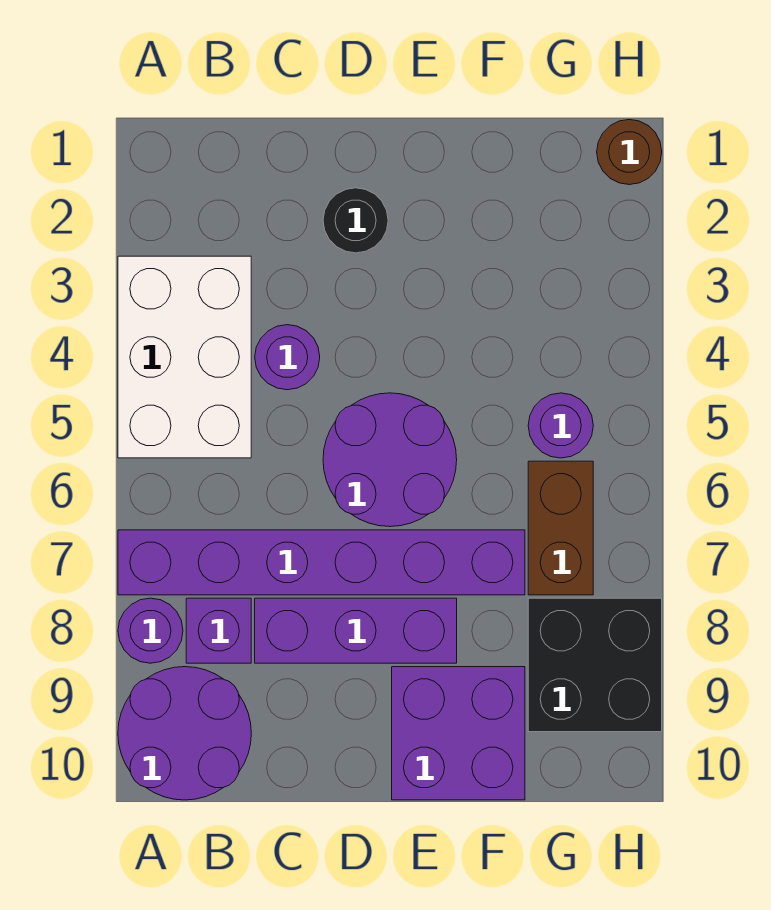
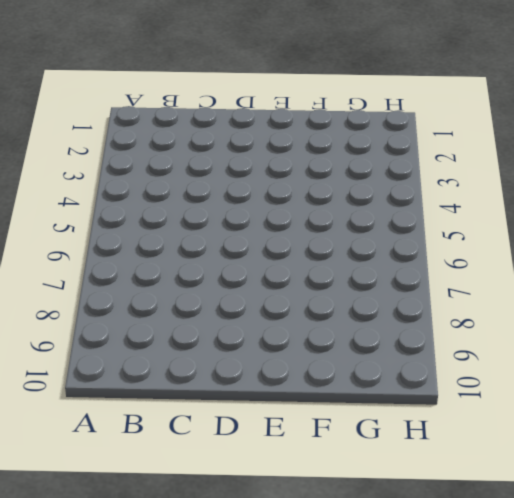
none -> white brick A3:B5 level 1
none -> purple brick A7:F7 level 1
none -> purple round brick A8 level 1

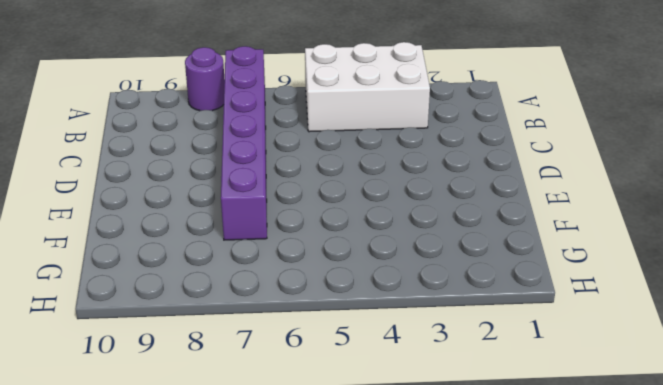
none -> purple round brick A9:B10 level 1
none -> purple brick B8 level 1
none -> purple round brick C4 level 1

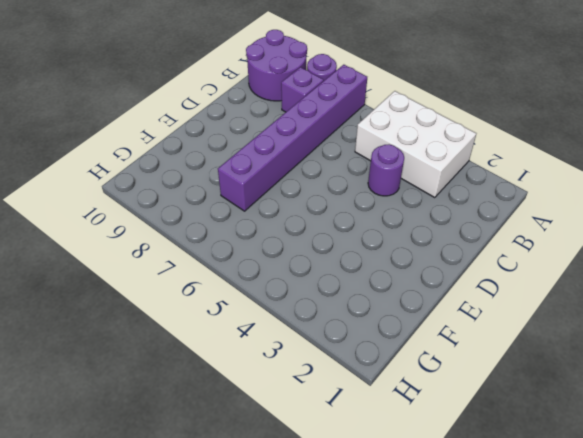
none -> purple brick C8:E8 level 1
none -> black round brick D2 level 1
none -> purple round brick D5:E6 level 1

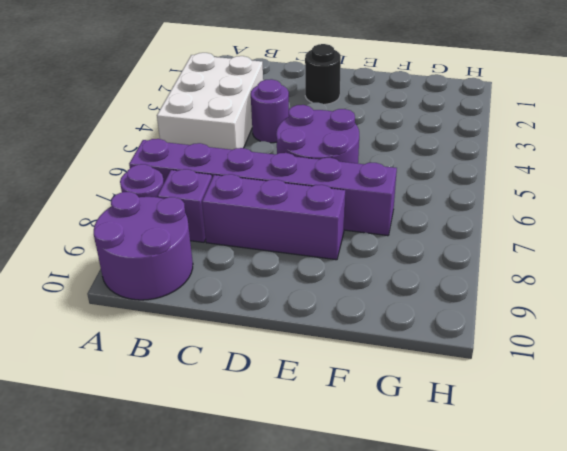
none -> purple brick E9:F10 level 1
none -> purple round brick G5 level 1
none -> brown brick G6:G7 level 1

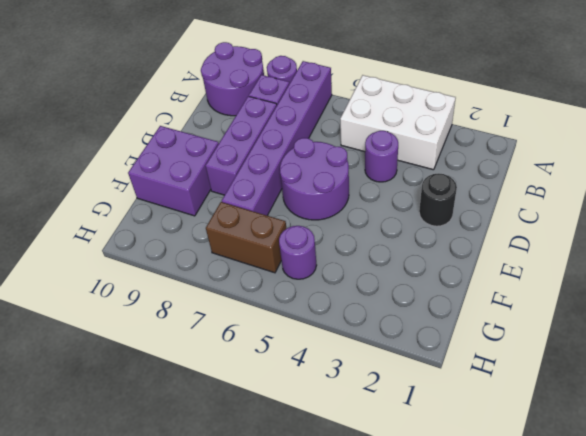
none -> black brick G8:H9 level 1
none -> brown round brick H1 level 1

